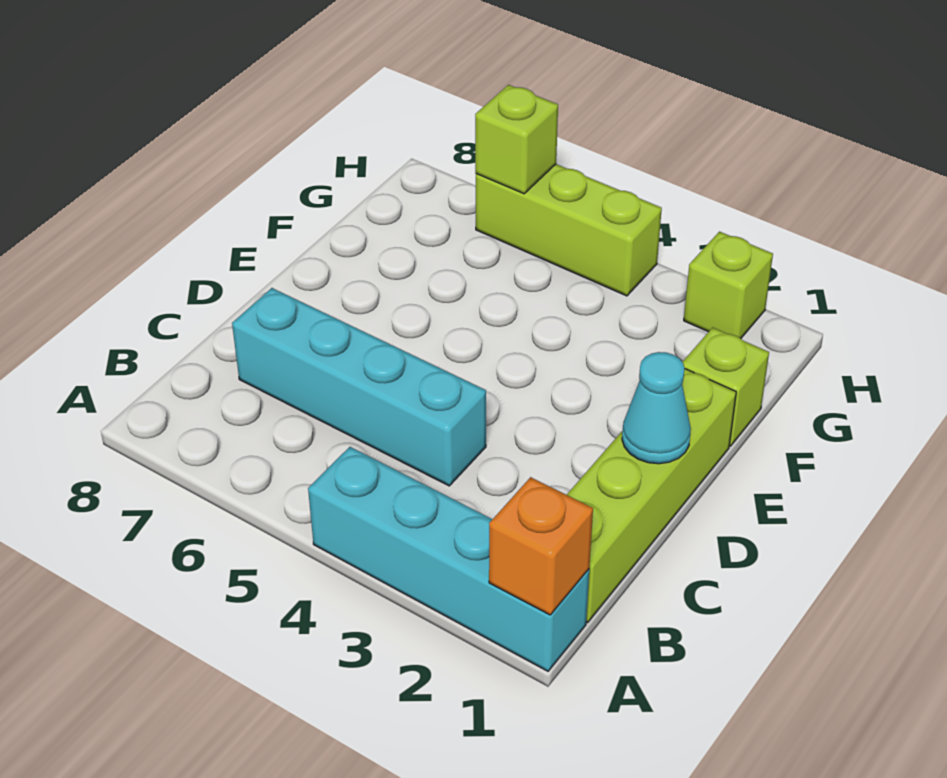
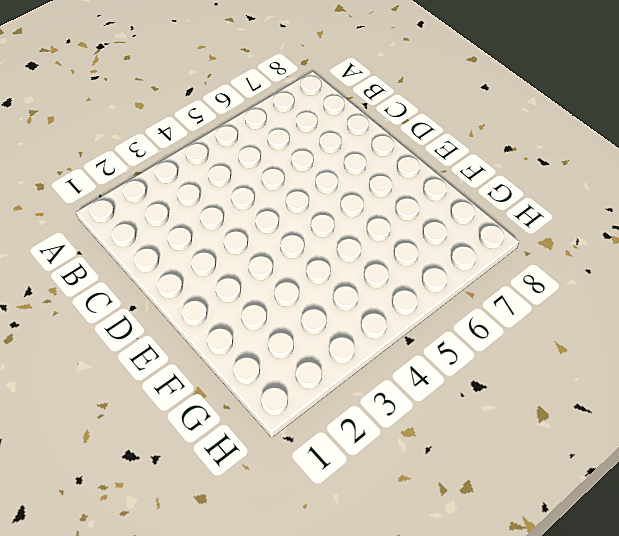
none -> cyan brick A1:A4 level 1
none -> lime brick B1:E1 level 1

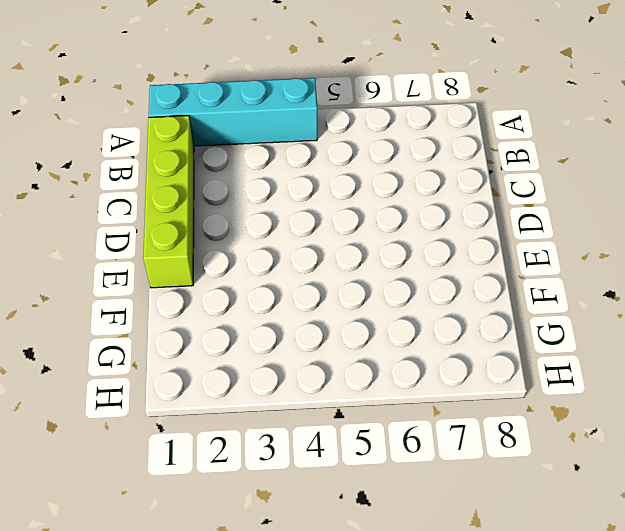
none -> cyan brick C4:C7 level 1
none -> lime brick F1 level 1

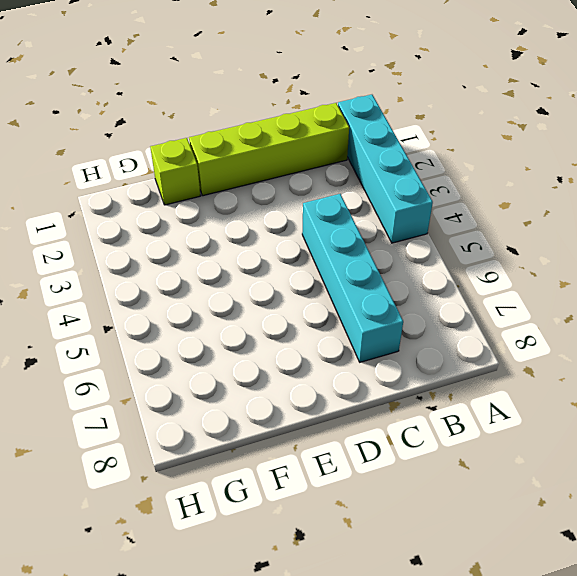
none -> lime brick H2 level 1
none -> lime brick H4:H6 level 1

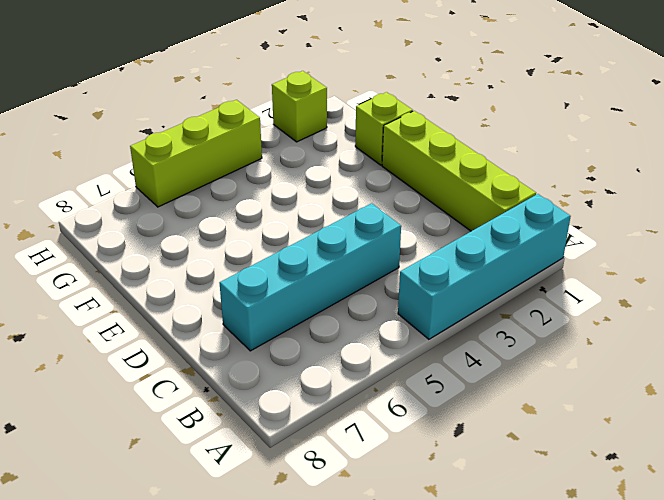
none -> orange brick A1 level 2
none -> cyan cone D1 level 2

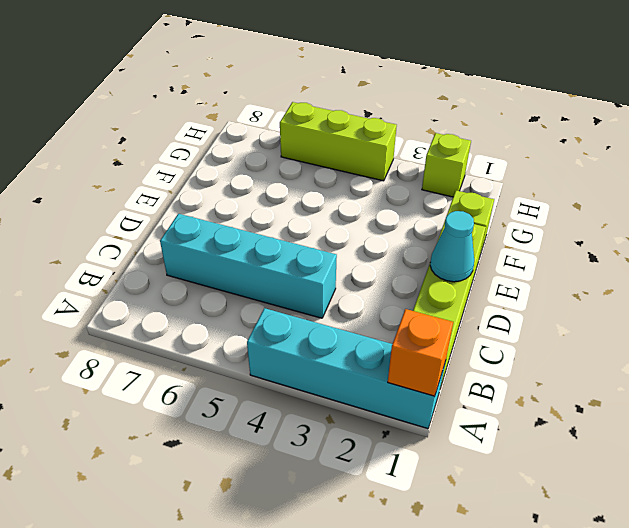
none -> lime brick H6 level 2

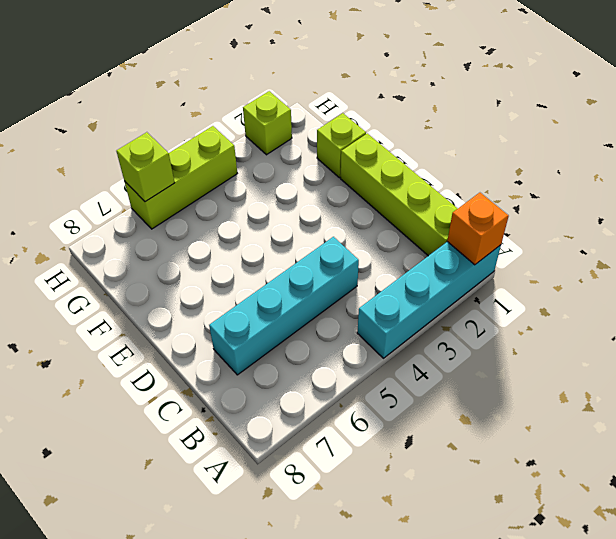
none -> cyan cone D1 level 2

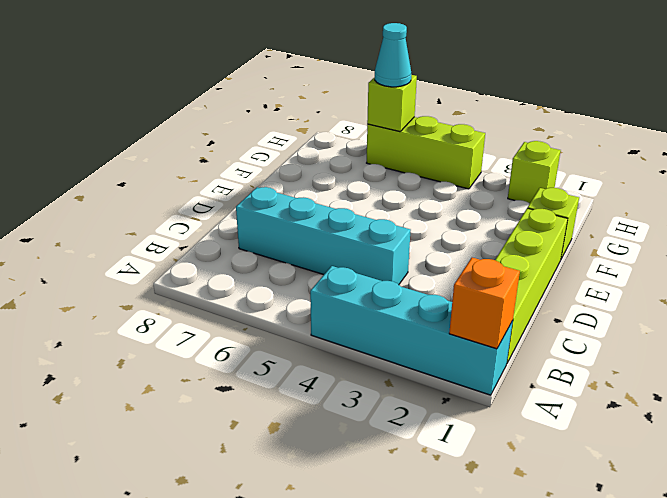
cyan cone H6 level 3 -> cyan cone D1 level 2

